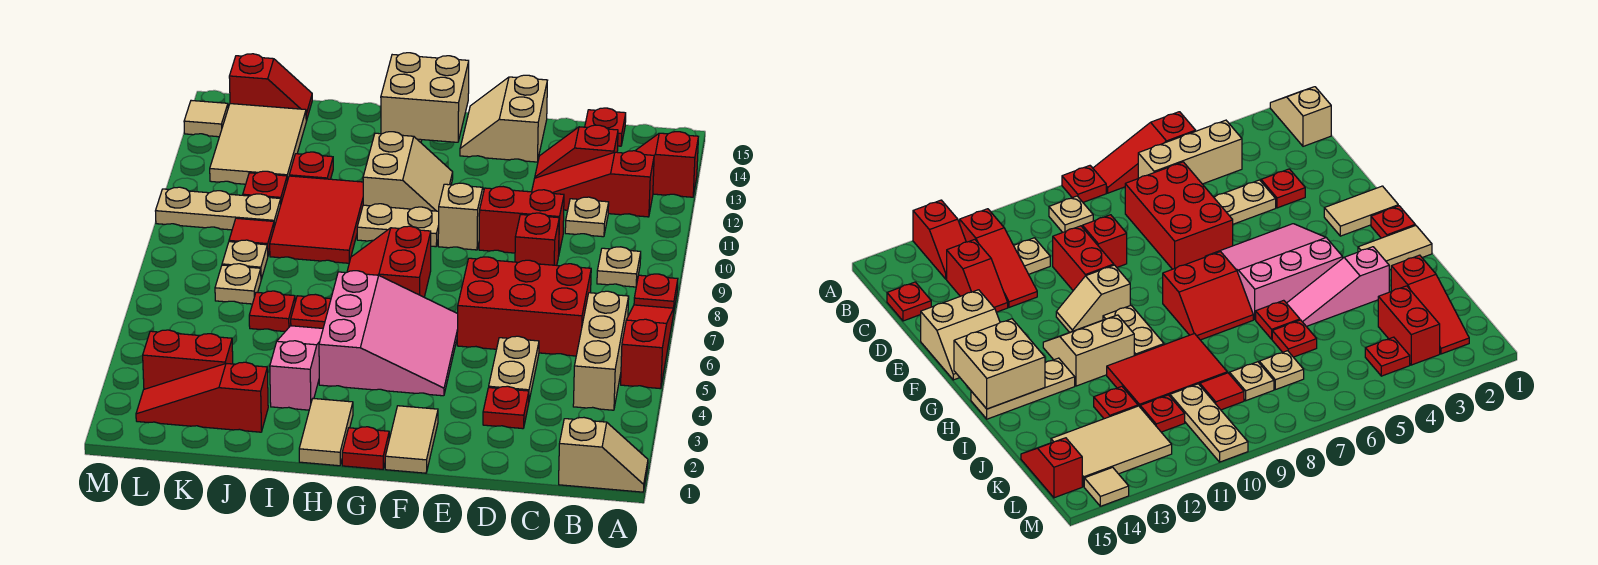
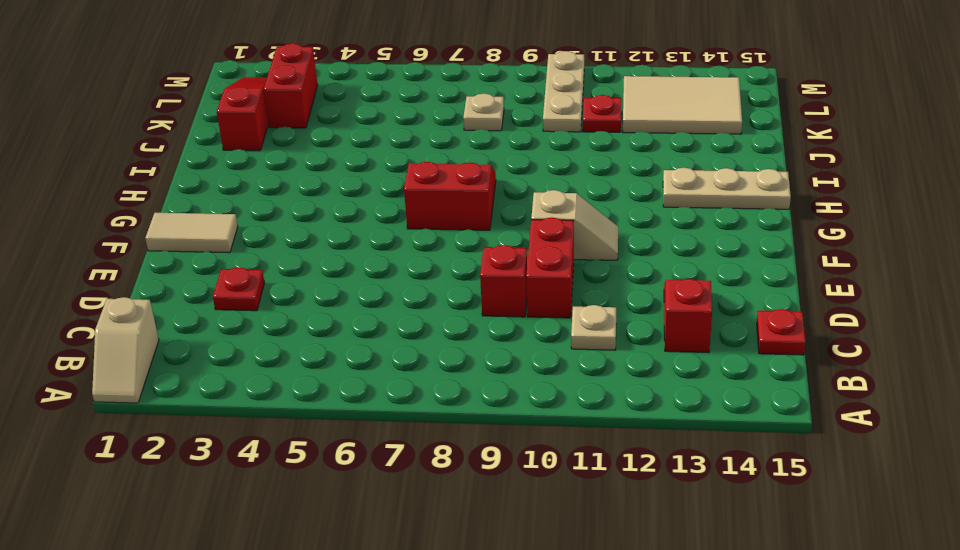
none -> red slope A5:A7 level 1 top 5
none -> red plate A8 level 1
none -> red slope A13:B13 level 1 top A
none -> tan brick B4:B6 level 1

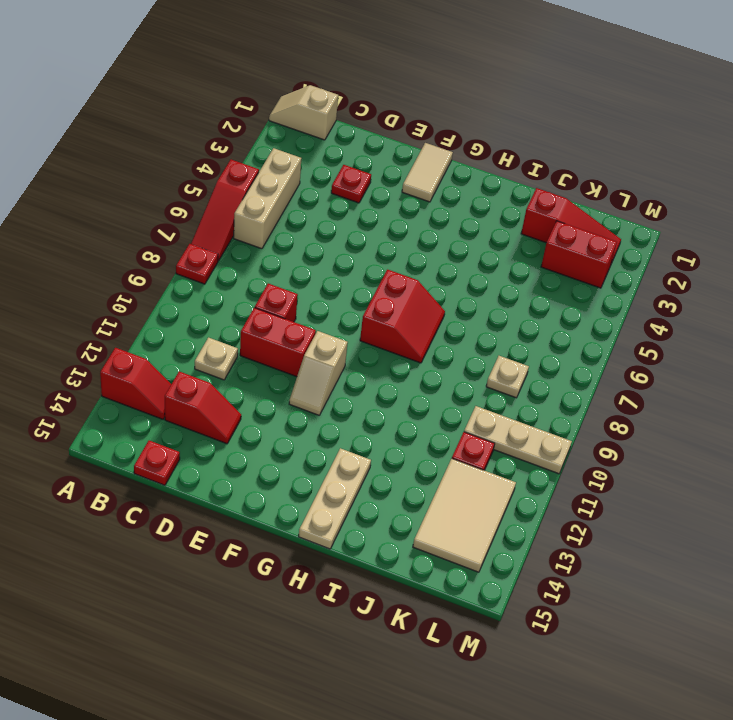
none -> tan plate B9 level 1
none -> red slope B12:D12 level 1 top B
none -> red brick C6:E7 level 1
none -> tan plate D4:D5 level 1

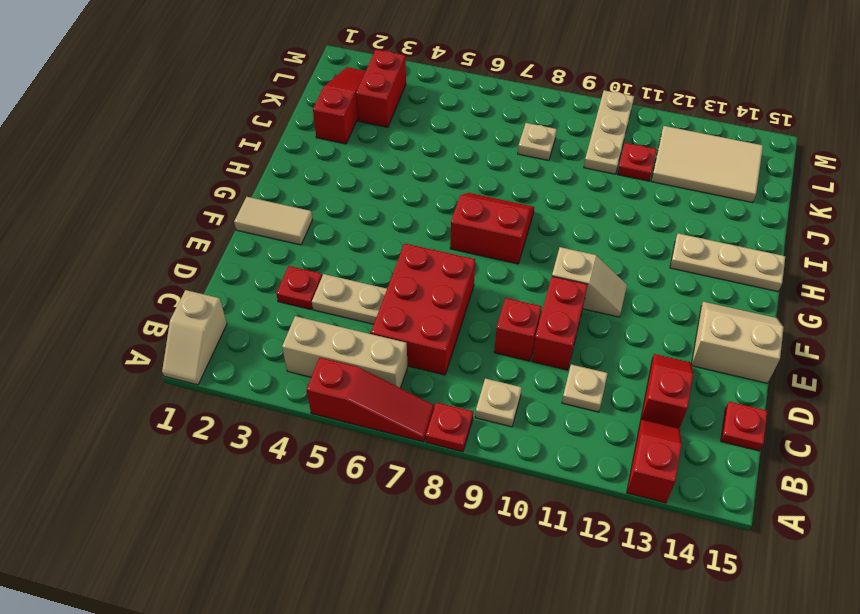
none -> red slope B12:D12 level 1 top B
none -> pink slope F4:H6 level 1 top H
none -> red plate G1 level 1
none -> tan plate G10:H10 level 1

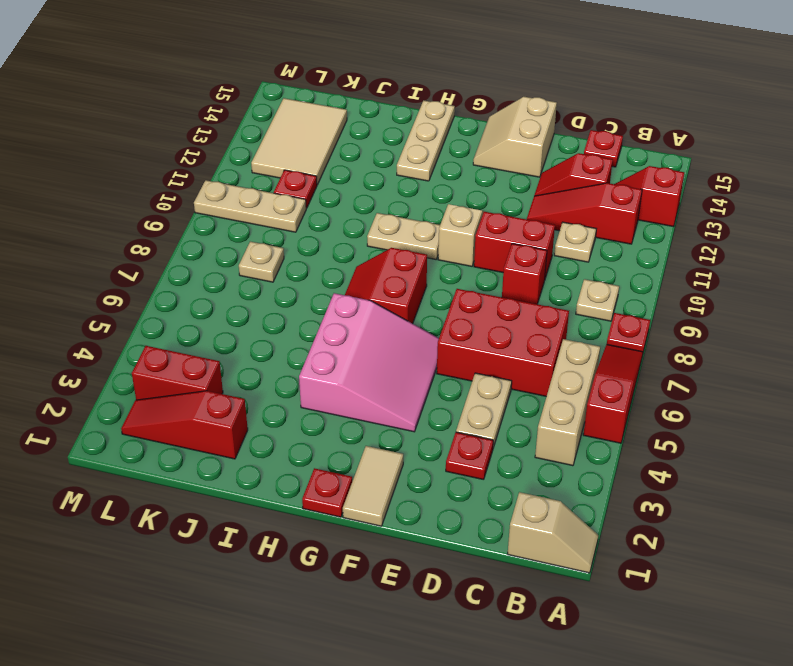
none -> tan slope G11:H12 level 1 top H
none -> tan tile H1:H2 level 1
none -> pink slope I3:I5 level 1 top 3
none -> red plate I6 level 1

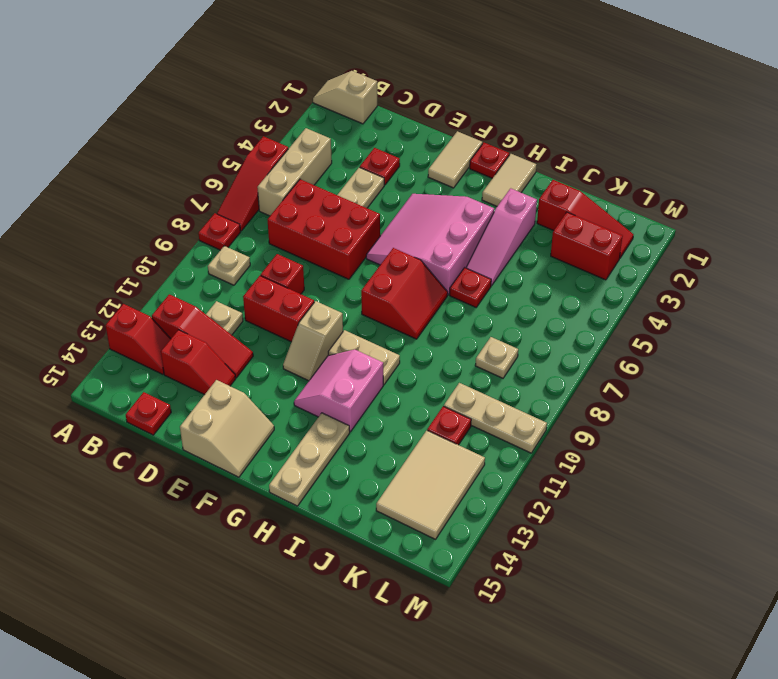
pink slope G11:H12 level 1 top H -> tan slope G11:H12 level 1 top H
none -> red tile I9:J11 level 1
none -> red plate J6 level 1
none -> red plate J12 level 1
none -> tan plate K7 level 1

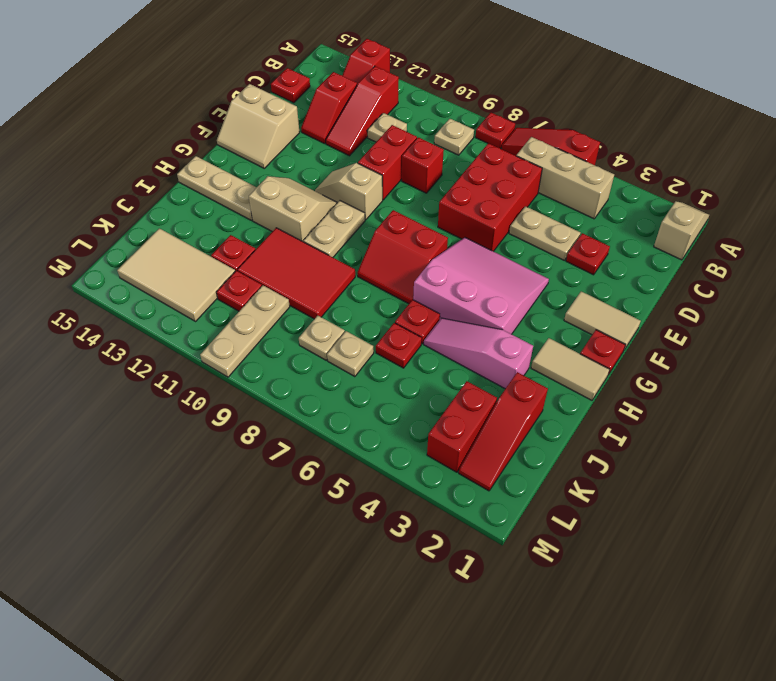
none -> red tile K9 level 1
none -> red slope K15:L15 level 1 top L
none -> red plate L4 level 1
none -> tan tile M14 level 1

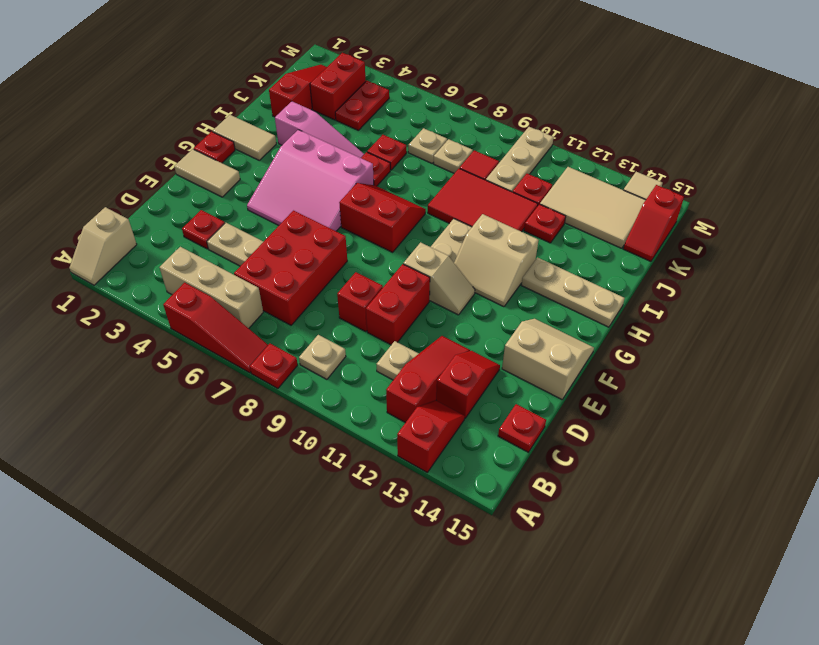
red plate K4:L4 level 1 -> red plate L4 level 1
none -> tan brick G14:H15 level 2

